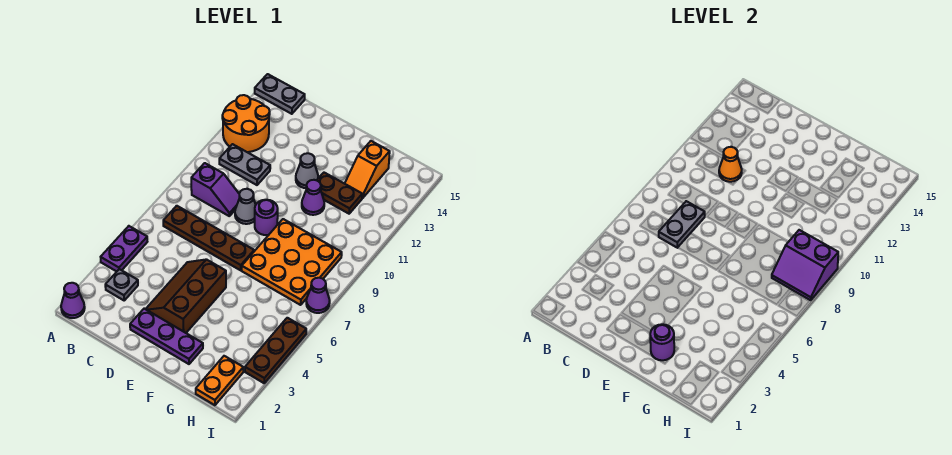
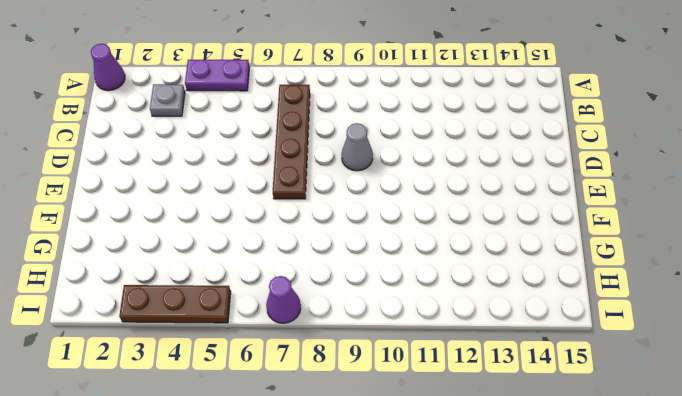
none -> orange round brick A12:B13 level 1
none -> grey plate A15:B15 level 1
none -> purple slope B9:C9 level 1 top B

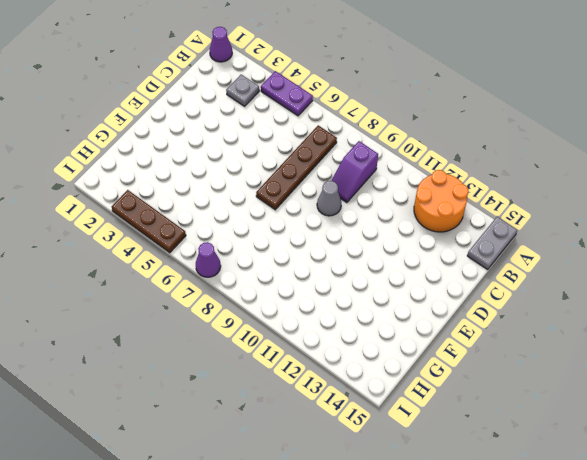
none -> grey plate B11:C11 level 1
none -> purple plate D2:F2 level 1
none -> brown slope D3:E5 level 1 top E

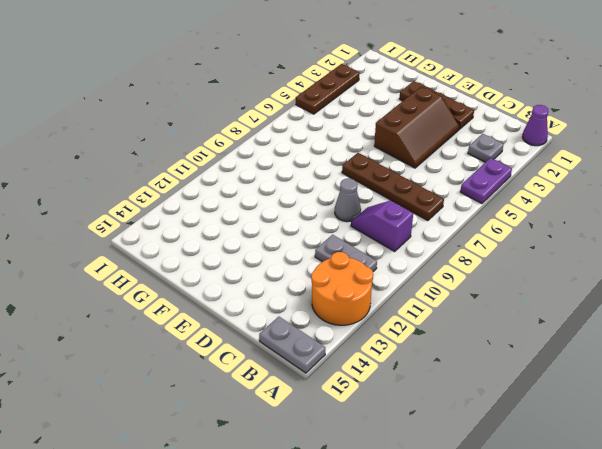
brown plate D2:F2 level 1 -> purple plate D2:F2 level 1
none -> purple round brick E9 level 1
none -> grey cone E12 level 1
none -> orange plate F7:H9 level 1

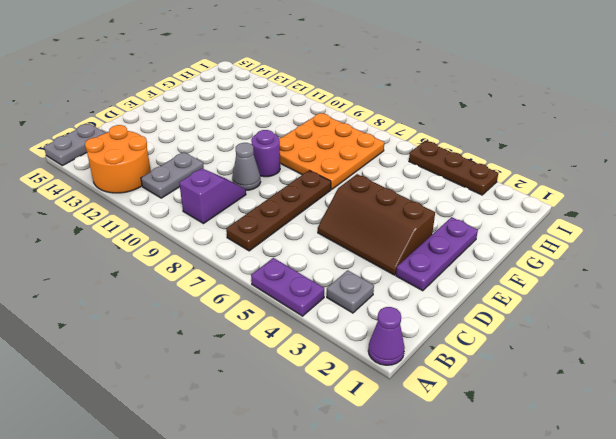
none -> grey cone E12 level 1
none -> purple cone F11 level 1
none -> brown plate F12:G12 level 1

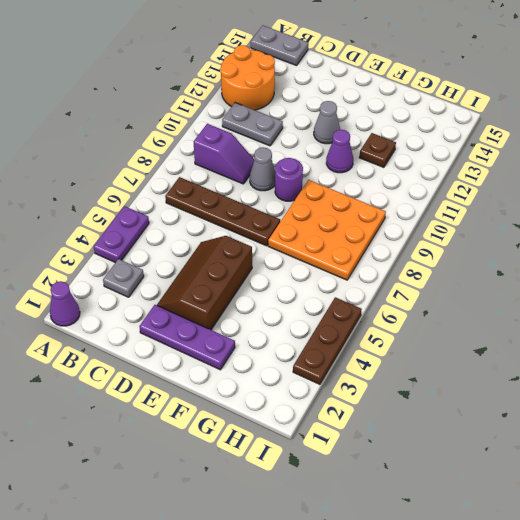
brown plate G12 level 1 -> brown plate F12:G12 level 1
none -> orange slope G13:G14 level 1 top 14
none -> orange plate H1:H2 level 1
none -> purple cone I7 level 1

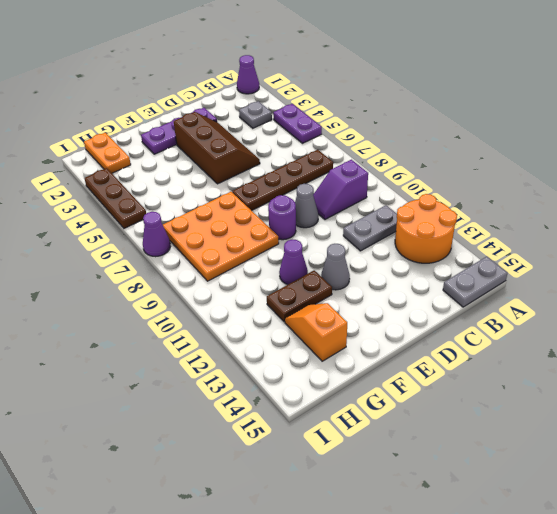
none -> grey plate C7:C8 level 2
none -> orange cone C11 level 2
none -> purple round brick F2 level 2

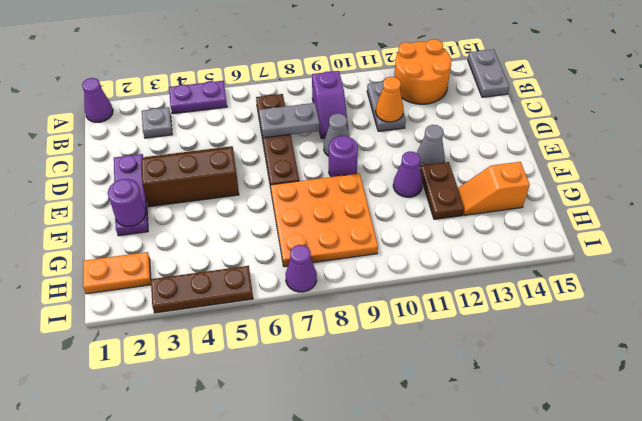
none -> purple slope H8:I9 level 2 top 9

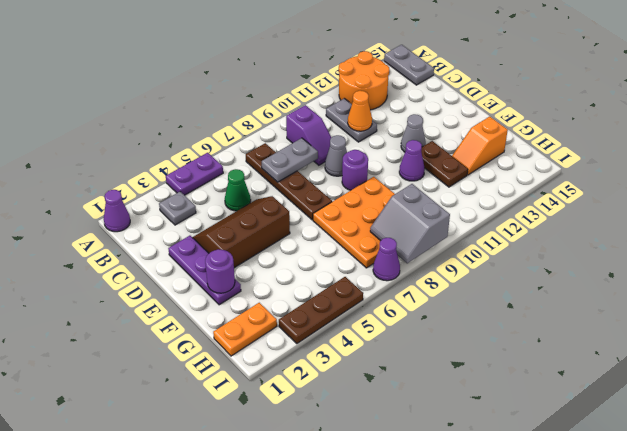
green cone C5 level 1 -> none
grey slope H8:I9 level 2 top 9 -> purple slope H8:I9 level 2 top 9

